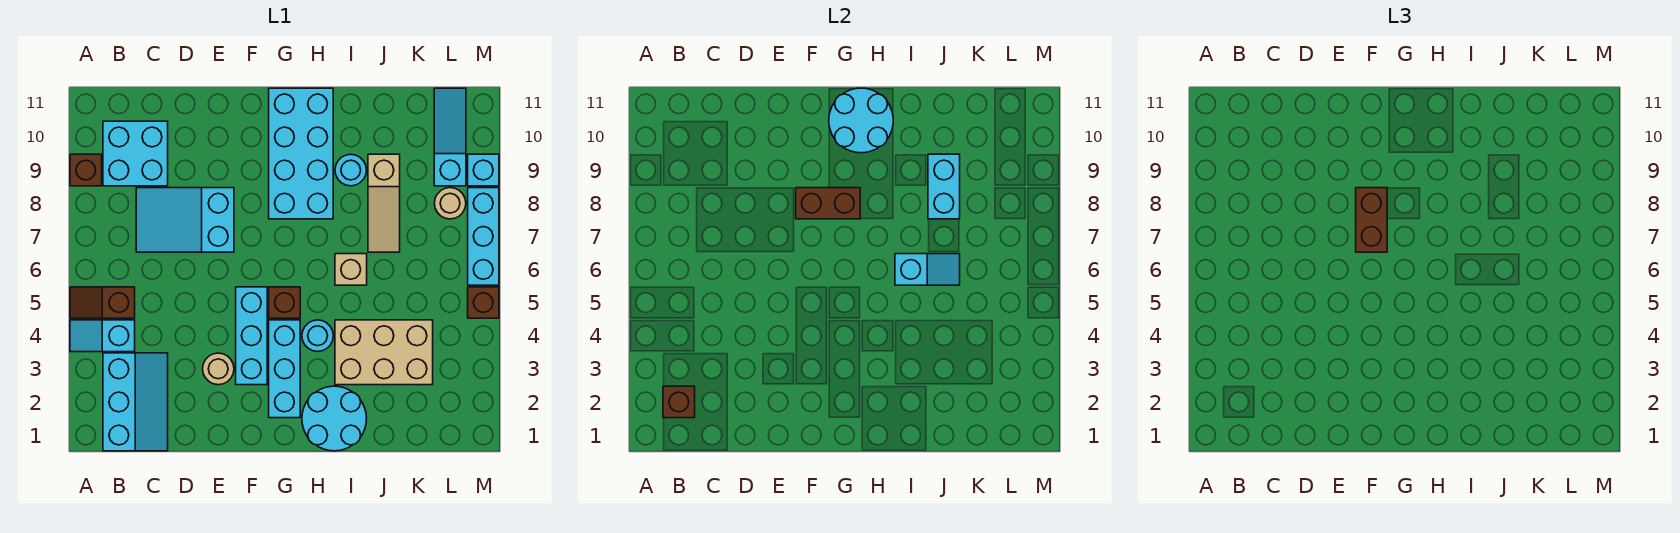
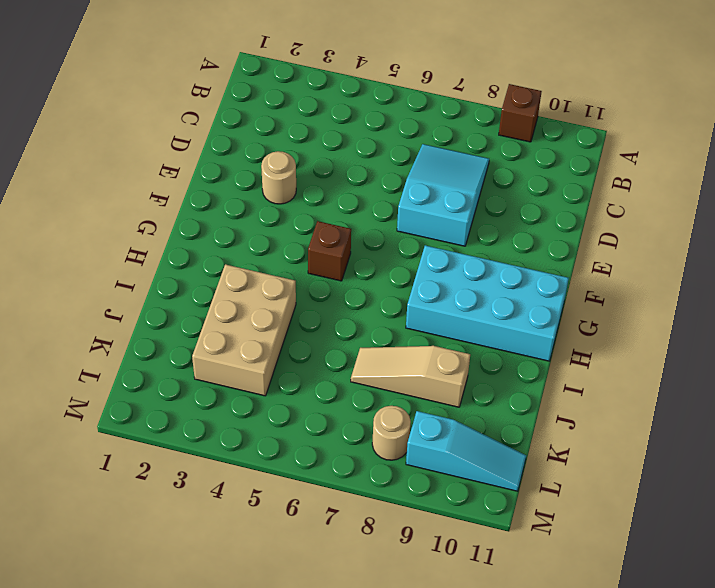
none -> cyan slope A4:B4 level 1 top B
none -> brown slope A5:B5 level 1 top B
none -> cyan slope B1:C3 level 1 top B

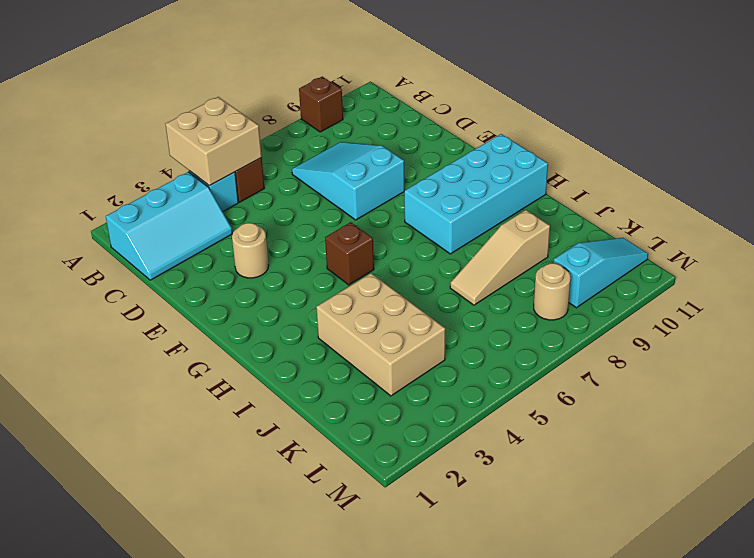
tan brick A4:B5 level 2 -> none
none -> cyan brick B9:C10 level 1
none -> cyan brick F3:F5 level 1
none -> cyan brick G2:G4 level 1

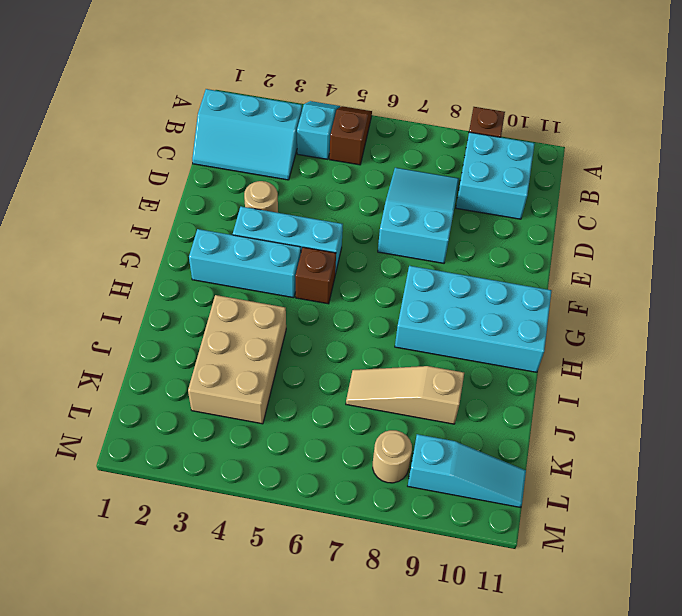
none -> cyan round brick H1:I2 level 1
none -> cyan round brick H4 level 1
none -> tan brick I6 level 1

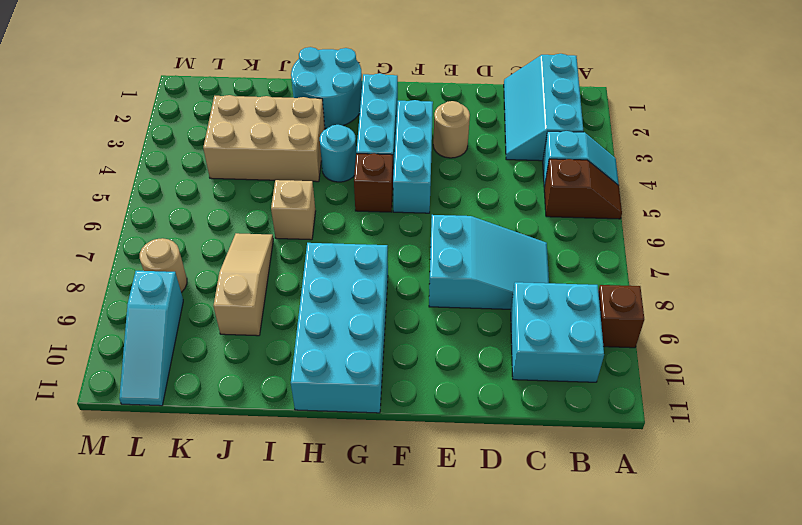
none -> cyan round brick I9 level 1
none -> brown brick M5 level 1
none -> cyan brick M6:M8 level 1

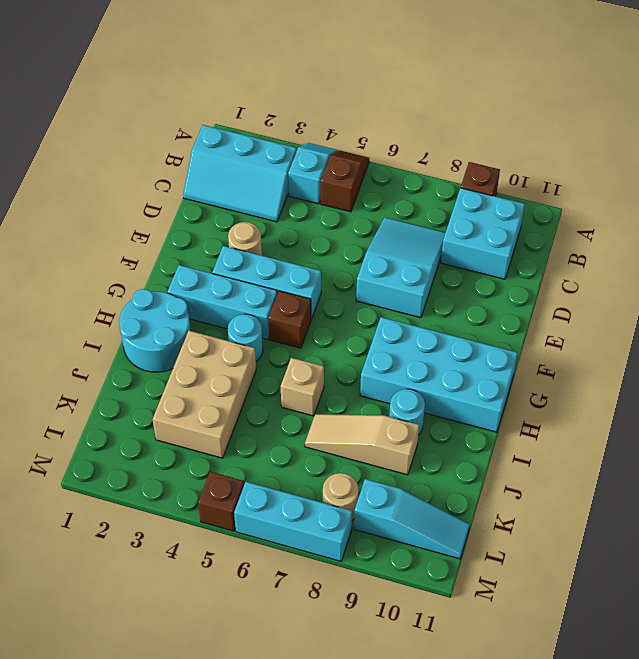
none -> cyan brick M9 level 1
none -> brown brick B2 level 2
none -> brown brick F8:G8 level 2

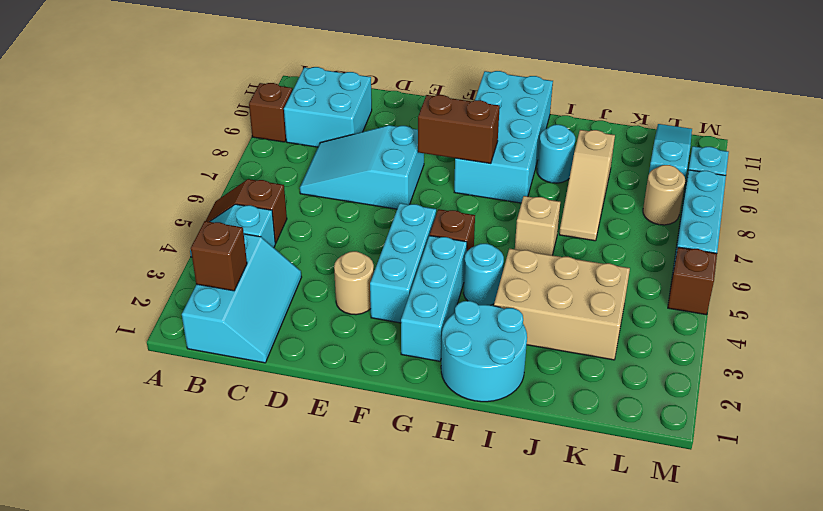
none -> cyan round brick G10:H11 level 2
none -> cyan slope I6:J6 level 2 top I
none -> cyan brick J8:J9 level 2

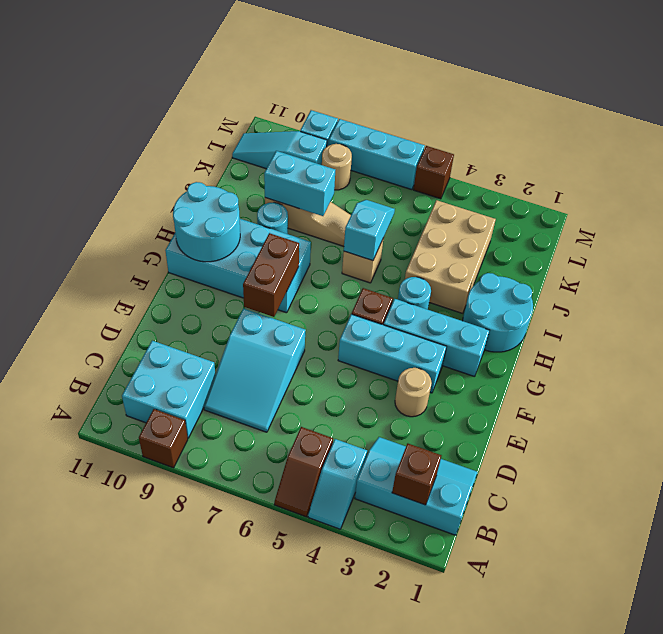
none -> brown brick F7:F8 level 3

